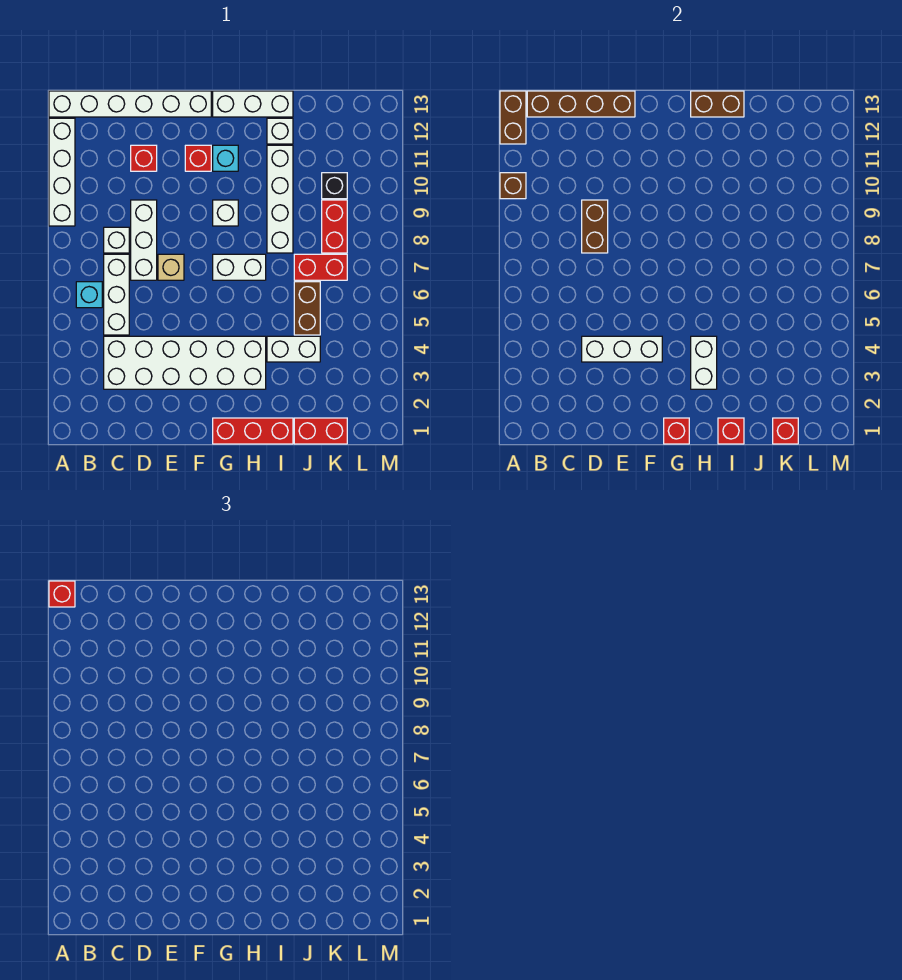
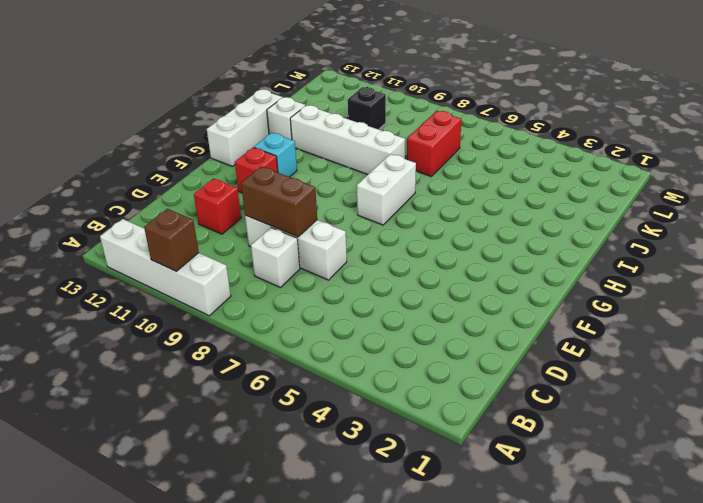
none -> white brick A13:F13 level 1
none -> cyan brick B6 level 1
none -> white brick C3:H4 level 1
none -> white brick C5:C7 level 1

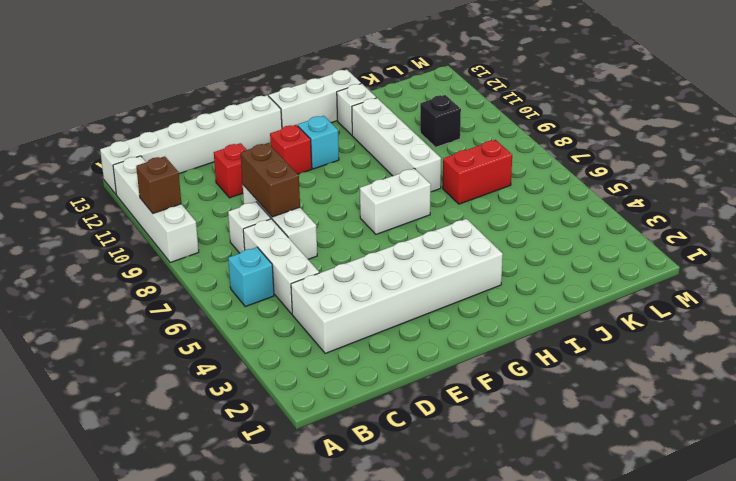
none -> tan brick E7 level 1
none -> red brick G1:I1 level 1
none -> white brick G9 level 1
none -> white brick I4:J4 level 1

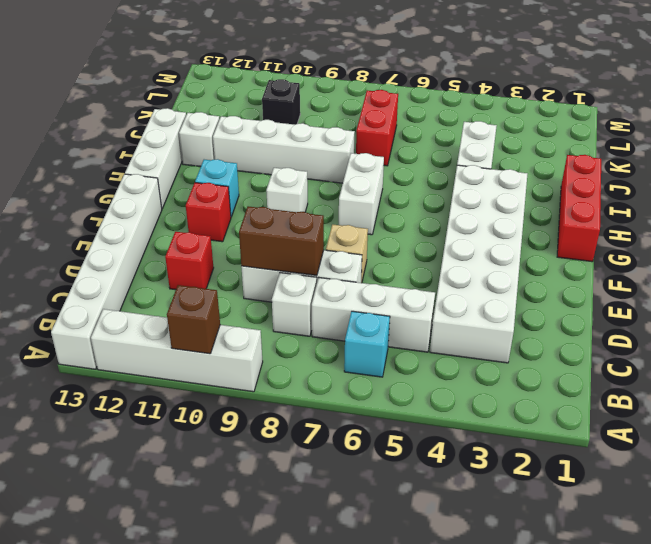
none -> red brick J1:K1 level 1
none -> brown brick J5:J6 level 1
none -> red brick K8:K9 level 1
none -> brown brick A12:A13 level 2

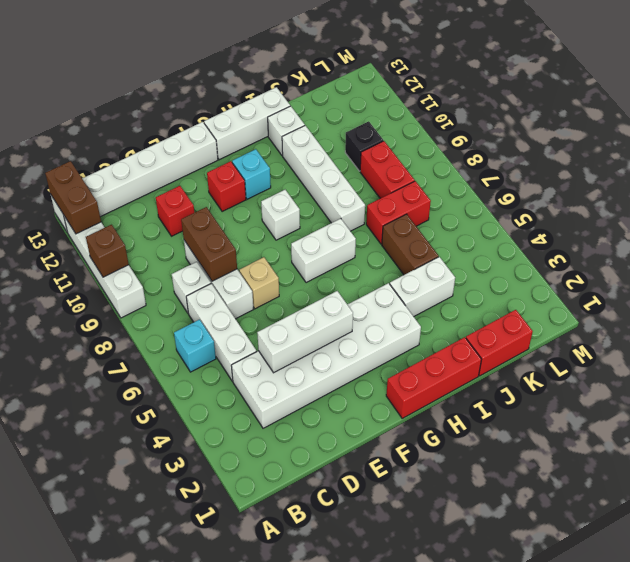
none -> brown brick B13:E13 level 2
none -> red brick G1 level 2
none -> white brick H3:H4 level 2
none -> brown brick H13:I13 level 2

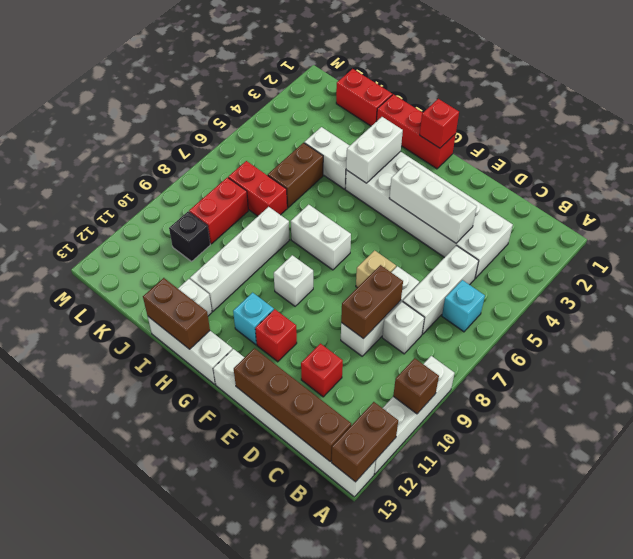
none -> red brick I1 level 2
none -> red brick K1 level 2
none -> red brick A13 level 3

